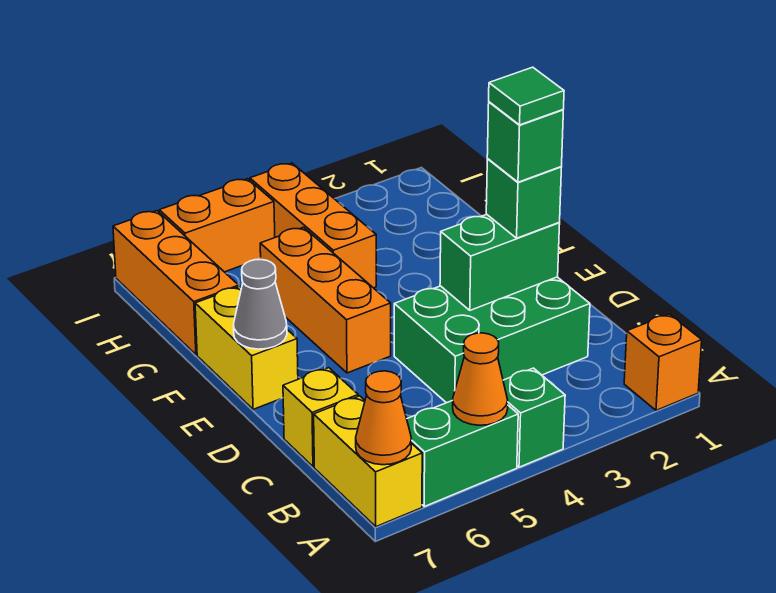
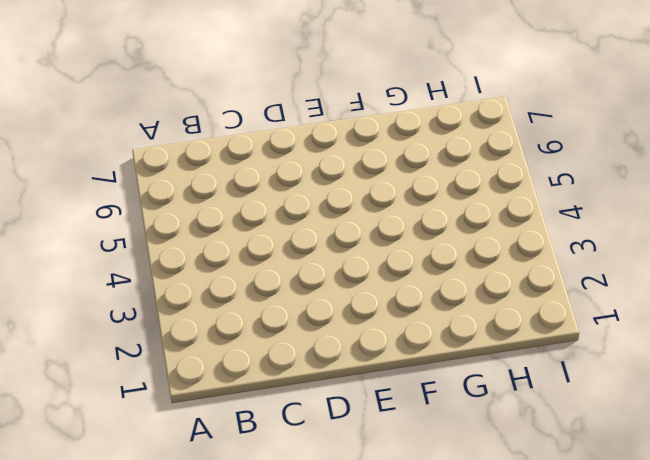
none -> orange brick A1 level 1
none -> green brick A4 level 1
none -> green brick A5:A6 level 1

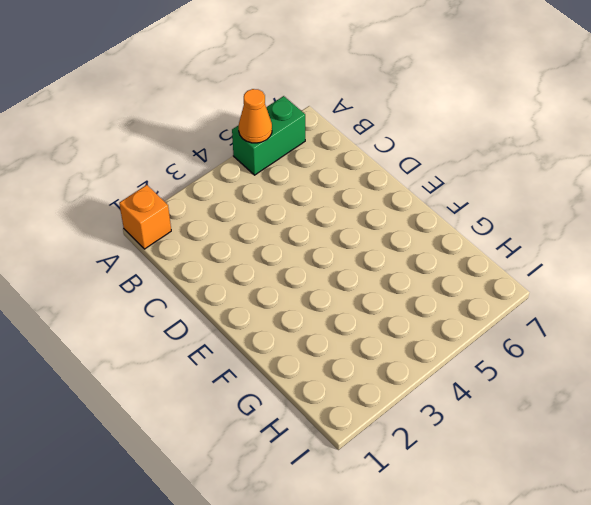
none -> green brick A4 level 1
none -> yellow brick A7:B7 level 1
none -> green brick C2:D4 level 1

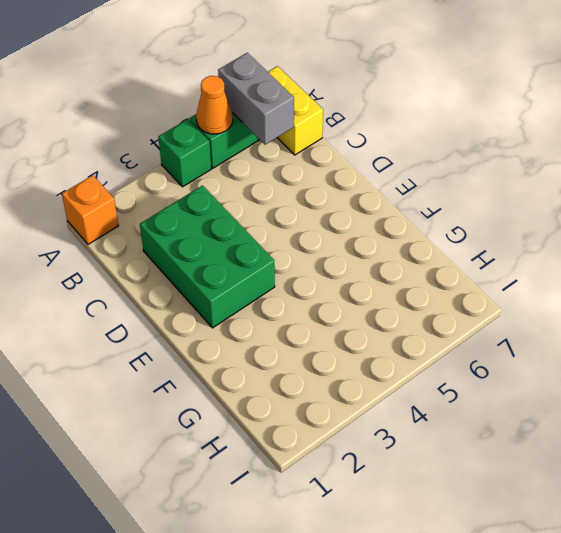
grey brick A6:B6 level 2 -> none
green brick C2:E3 level 1 -> green brick C2:D4 level 1
none -> yellow brick C7 level 1
none -> orange brick E5:G5 level 1
none -> yellow brick E7:F7 level 1

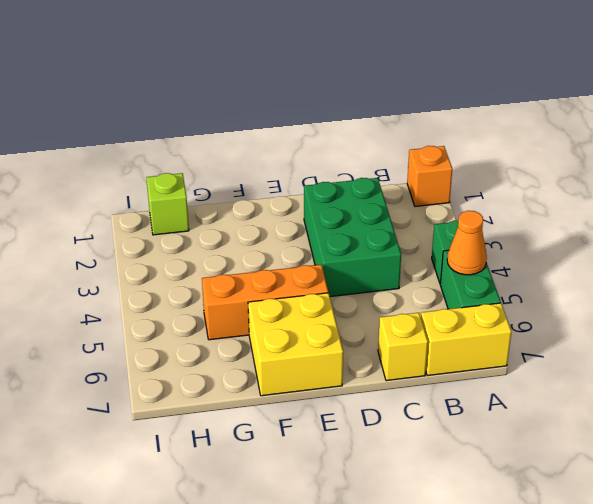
yellow brick E6:F7 level 1 -> yellow brick E7:F7 level 1
lime brick H1 level 1 -> none
none -> orange brick G4:I4 level 1
none -> orange brick G7:I7 level 1
none -> orange brick I5:I6 level 1

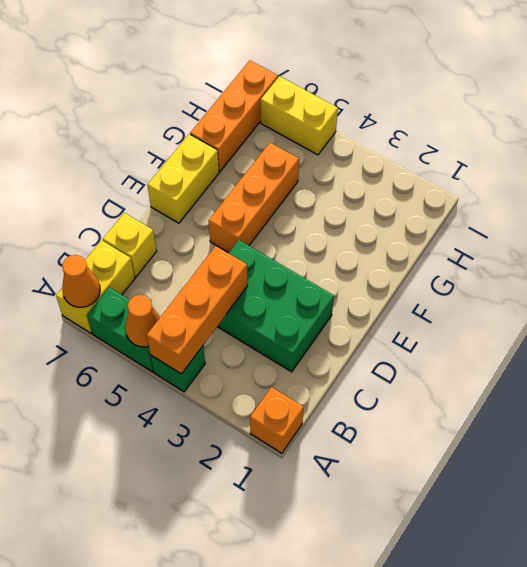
orange brick A4:C4 level 2 -> orange brick G4:I4 level 1
yellow brick I5:I6 level 1 -> orange brick I5:I6 level 1
none -> green brick D2:D3 level 2
none -> grey cone E7 level 2
none -> green brick D2 level 3

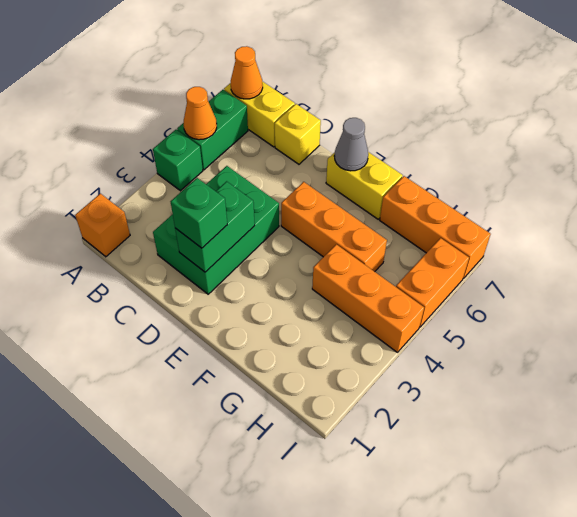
none -> green brick D2 level 4
none -> green tile D2 level 5

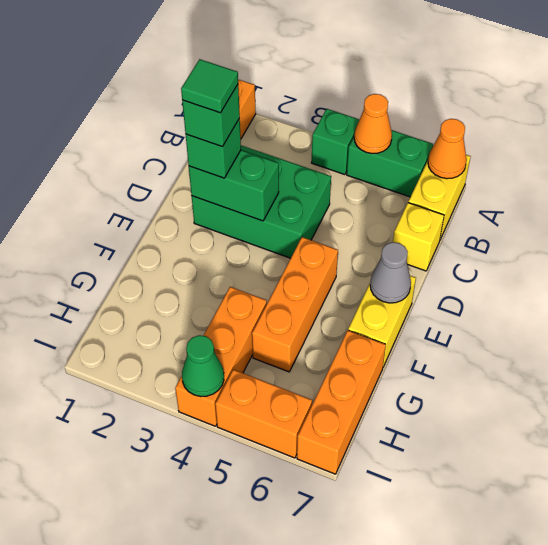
green cone I4 level 2 -> none

